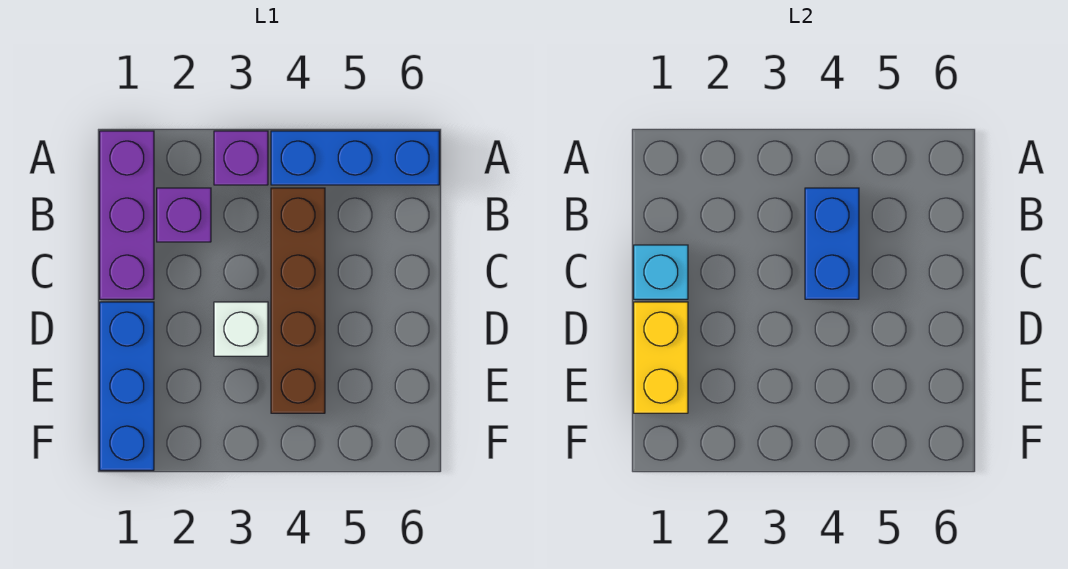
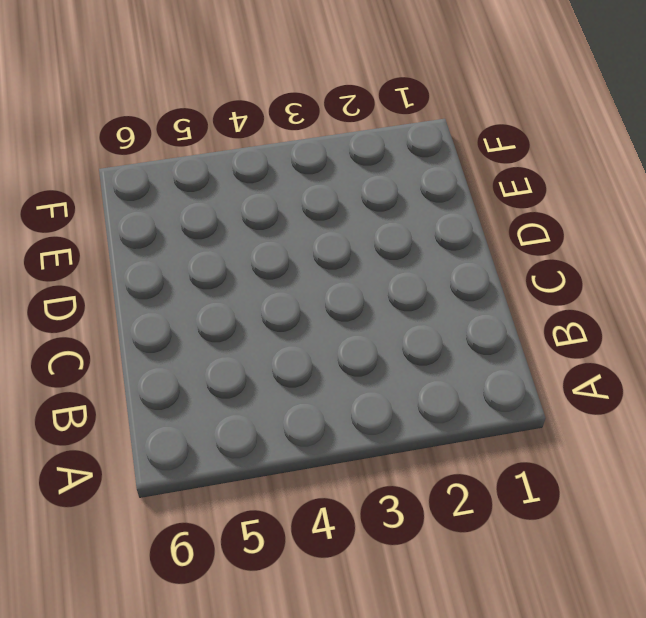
none -> purple brick A1:C1 level 1
none -> purple brick A3 level 1

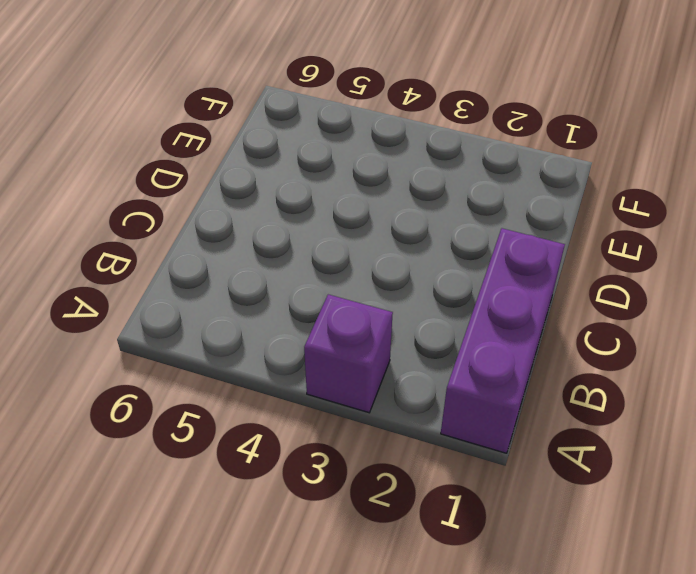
none -> blue brick A4:A6 level 1
none -> purple brick B2 level 1

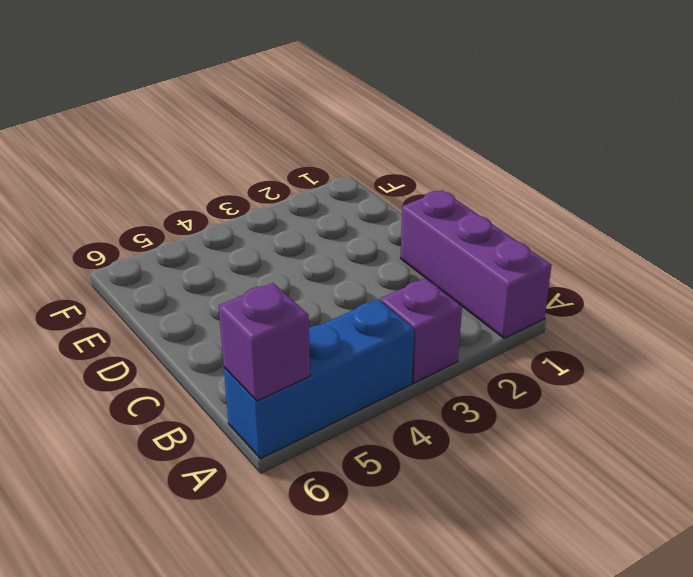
purple brick A6 level 2 -> purple brick B2 level 1
none -> brown brick B4:E4 level 1
none -> blue brick D1:F1 level 1

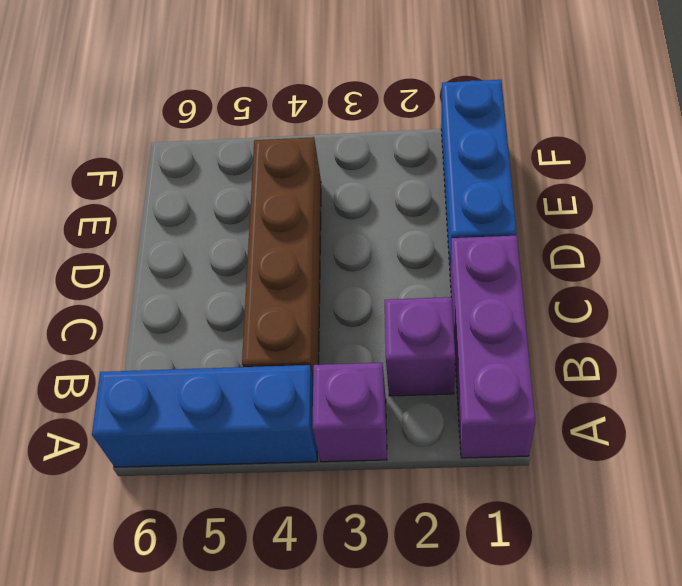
none -> white brick D3 level 1
none -> blue brick B4:C4 level 2

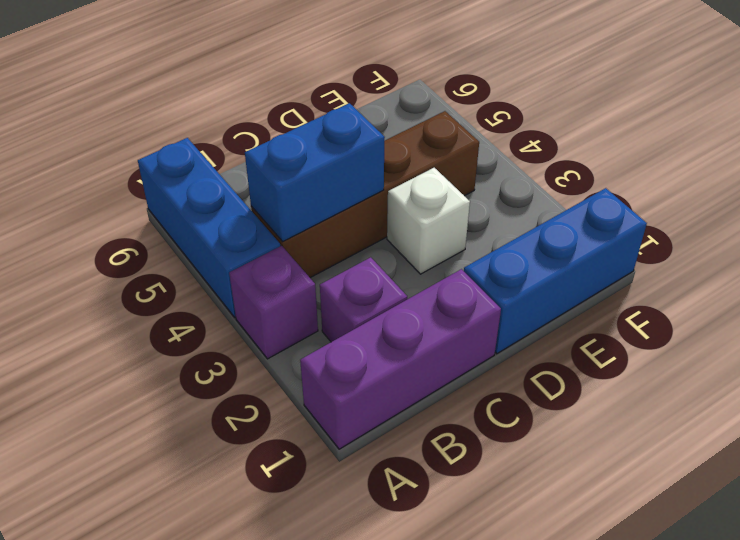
none -> cyan brick C1 level 2
none -> yellow brick D1:E1 level 2

